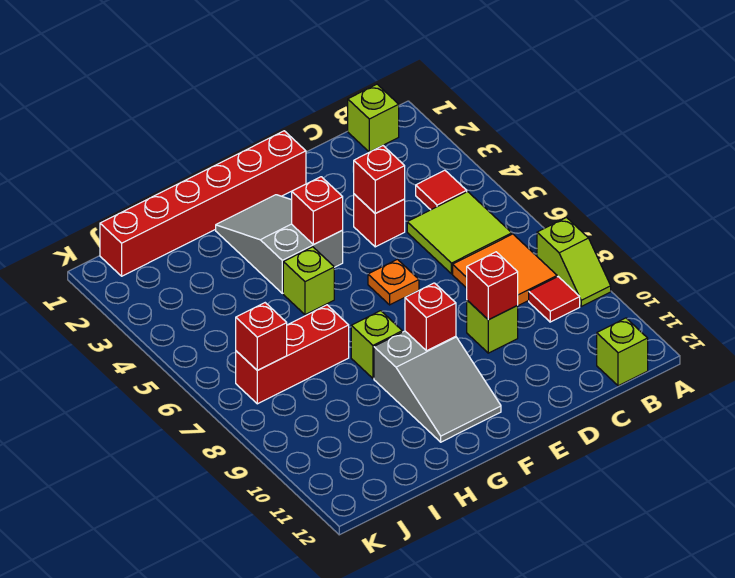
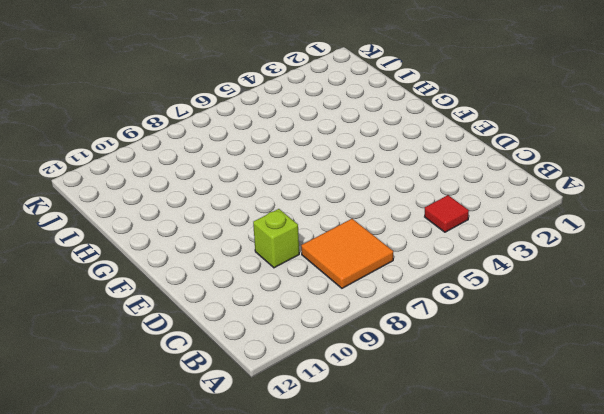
none -> lime slope A8:A9 level 1 top 8
none -> lime brick B1 level 1
none -> lime tile B5:C6 level 1

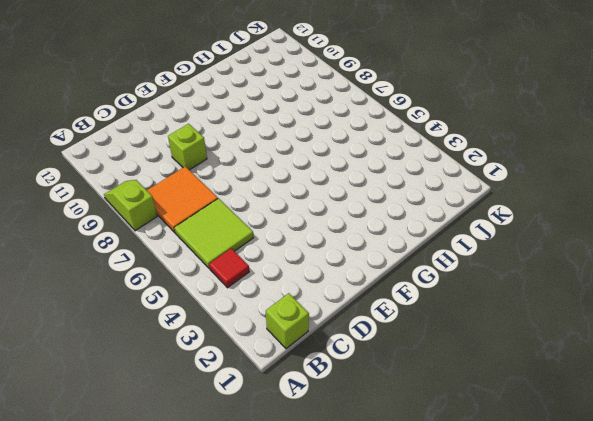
none -> red tile B9 level 1
none -> lime brick B12 level 1
none -> red brick D4 level 1

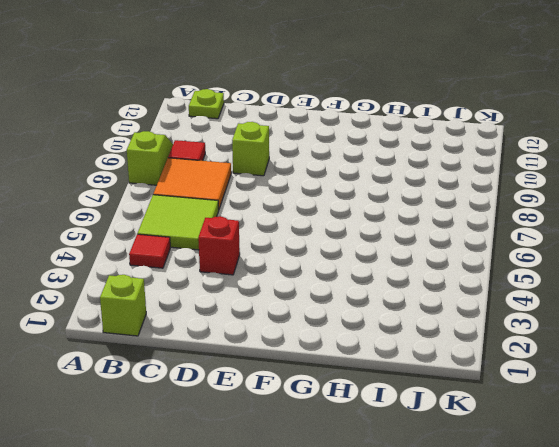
lime plate B12 level 1 -> lime brick B12 level 1
none -> red brick E1:J1 level 1
none -> orange plate E6 level 1
none -> grey slope F2:G4 level 1 top 4

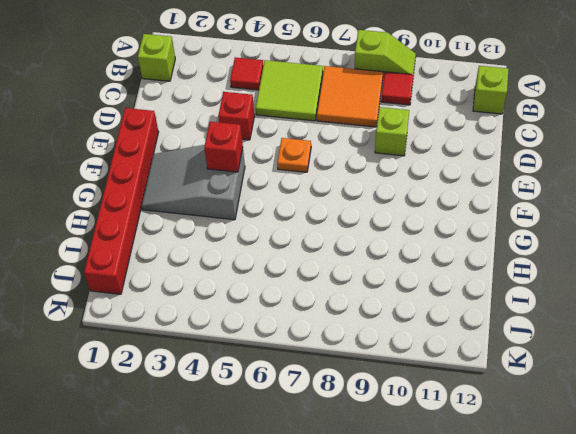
none -> grey slope F9:G11 level 1 top 9
none -> lime brick G5 level 1
none -> lime brick G8 level 1

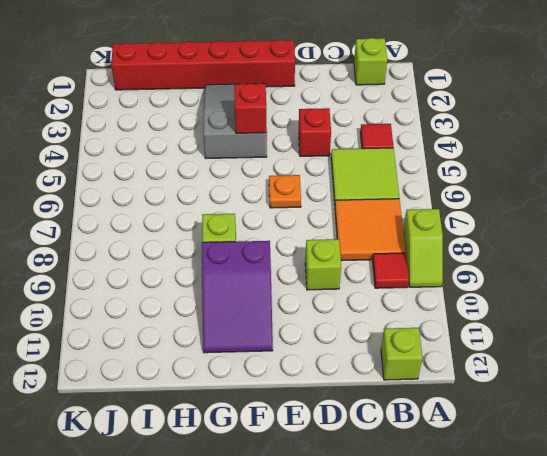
purple slope F9:G11 level 1 top 9 -> grey slope F9:G11 level 1 top 9
none -> lime brick G5 level 1
none -> red brick H7:J7 level 1
none -> red brick D4 level 2

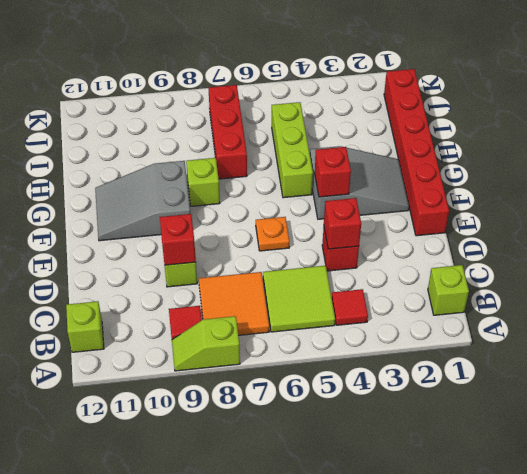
lime brick G5:I5 level 1 -> lime brick G5 level 1
none -> red brick F9 level 2
none -> red brick J7 level 2

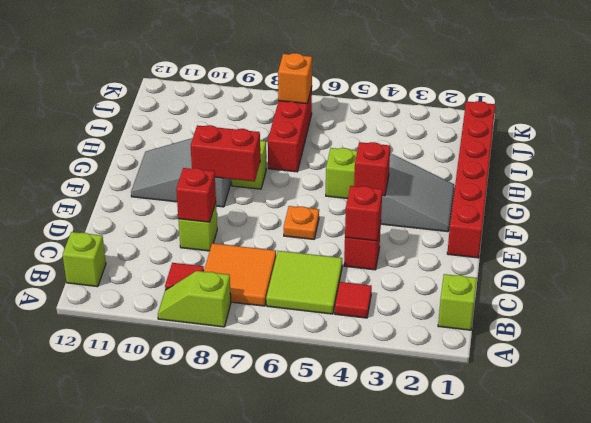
red brick F8:F9 level 2 -> red brick F9 level 2
orange brick J7 level 2 -> red brick J7 level 2

